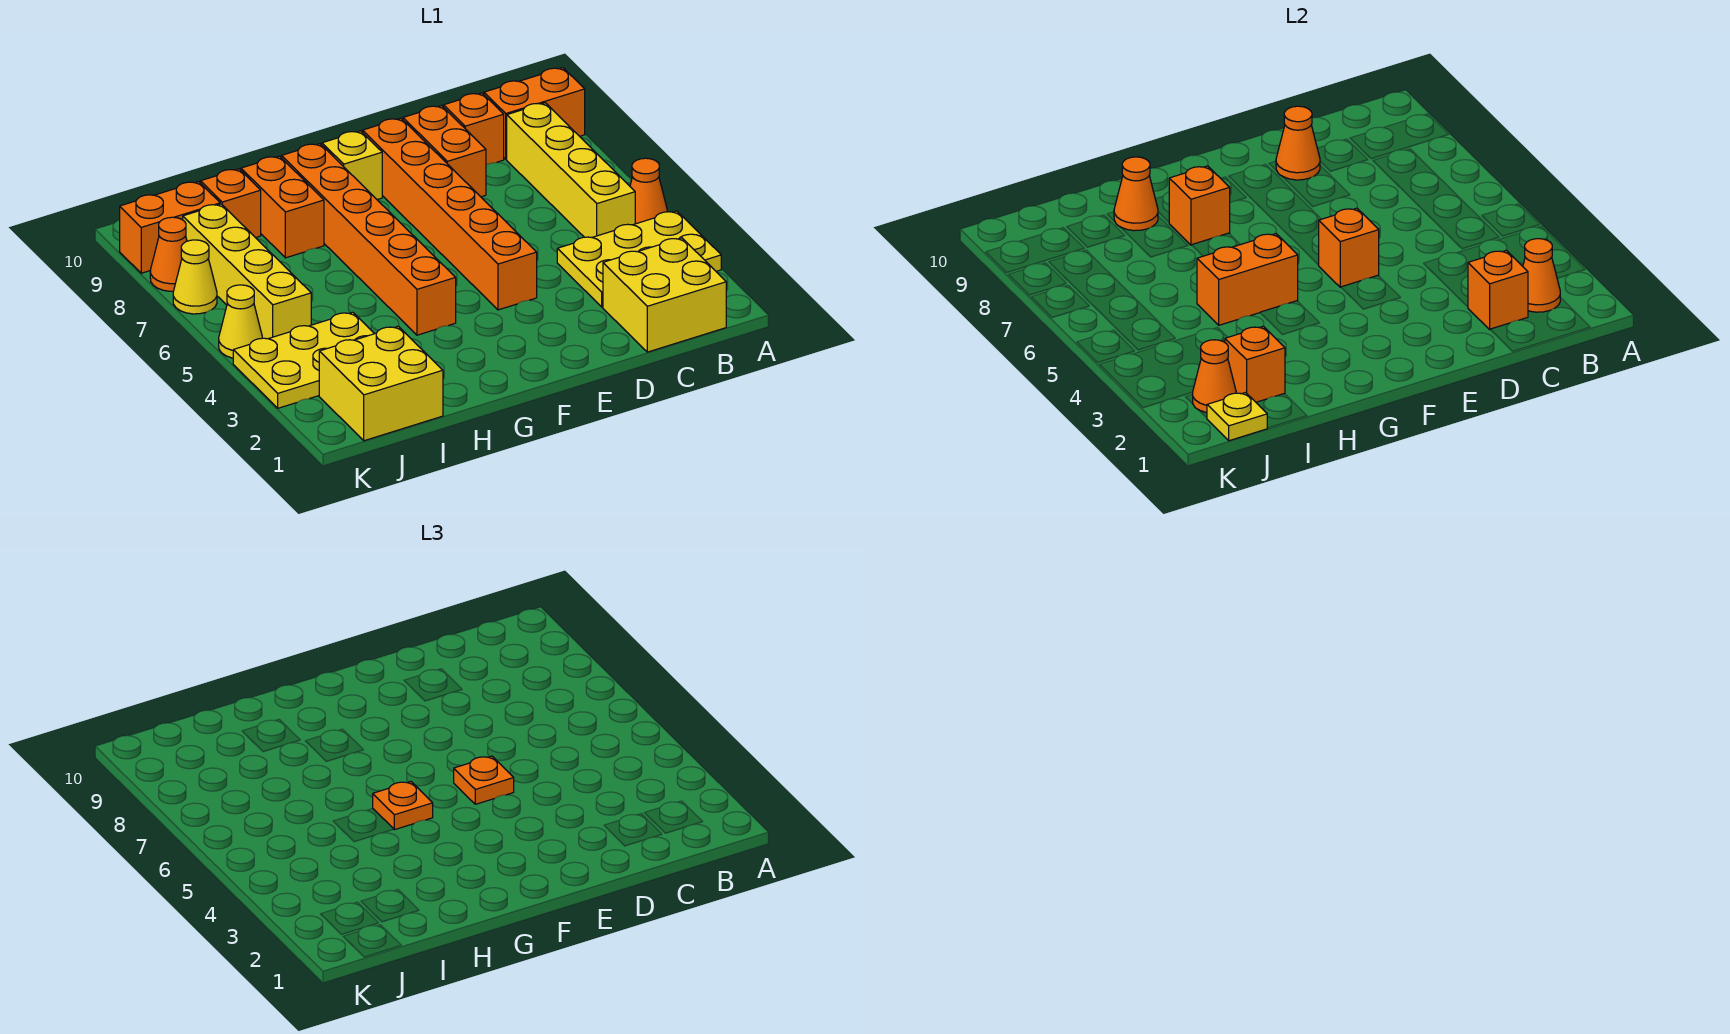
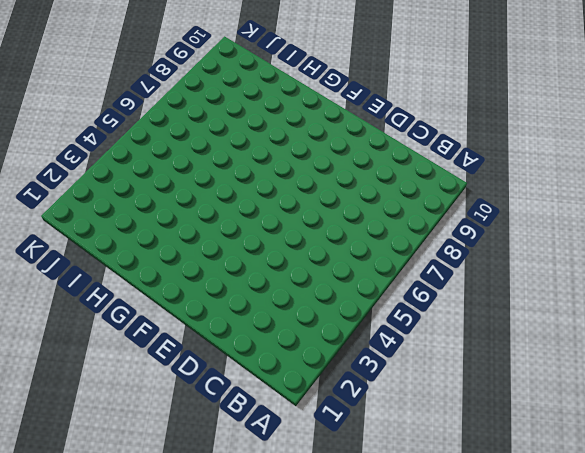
none -> yellow plate A3:C4 level 1
none -> orange cone A5 level 1
none -> orange brick A9:B9 level 1
none -> yellow brick B1:C2 level 1

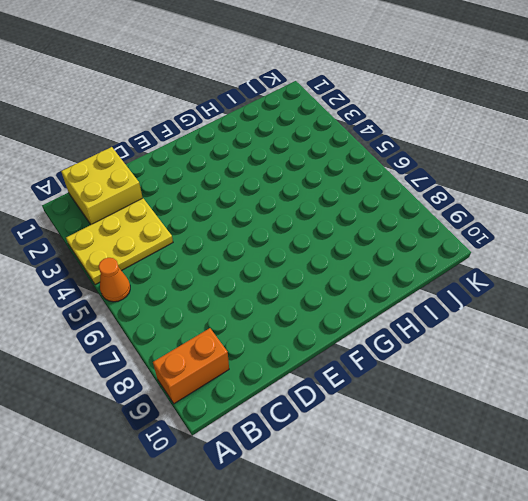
none -> yellow brick B5:B8 level 1
none -> orange brick C9 level 1
none -> orange brick D8:D9 level 1
none -> orange brick E4:E9 level 1

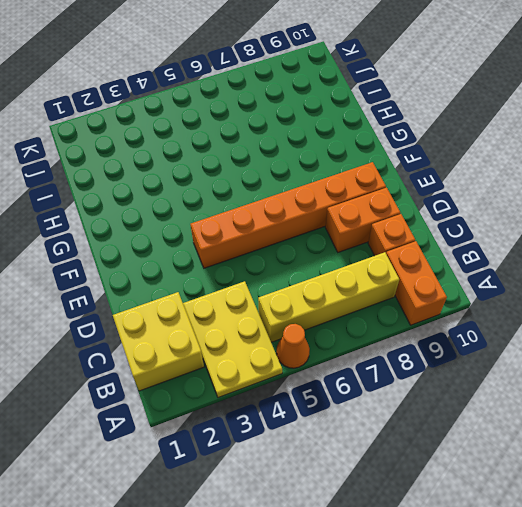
none -> yellow brick F9 level 1
none -> orange brick G4:G9 level 1
none -> orange brick H8:H9 level 1
none -> yellow brick I1:J2 level 1

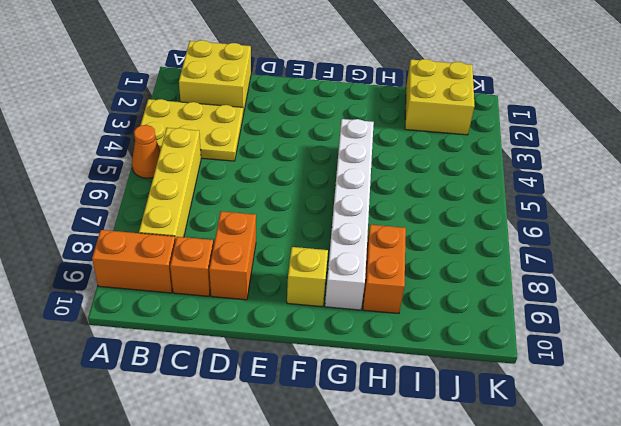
white brick G4:G9 level 1 -> orange brick G4:G9 level 1
none -> orange brick E4:E9 level 1
none -> yellow plate I3:K4 level 1
none -> orange brick I9 level 1
none -> yellow brick J5:J8 level 1

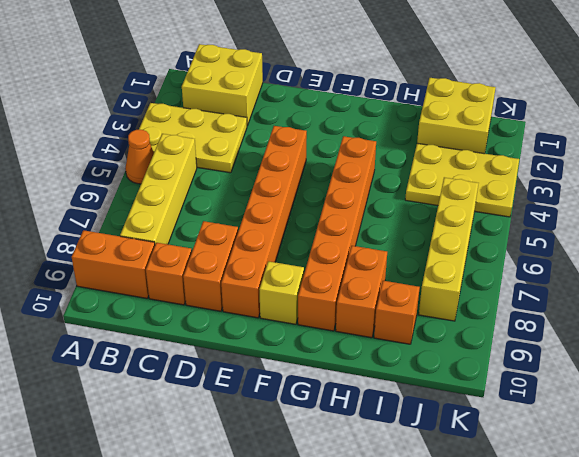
none -> orange brick J9:K9 level 1
none -> yellow cone K5 level 1
none -> yellow cone K7 level 1
none -> orange cone K8 level 1

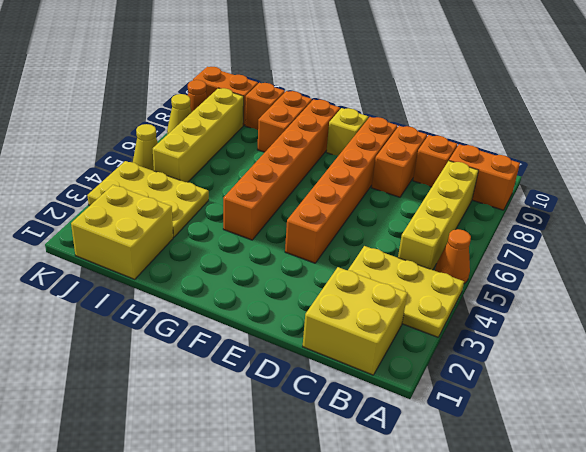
none -> orange cone B2 level 2
none -> orange brick C2 level 2
none -> orange cone D9 level 2
none -> orange brick E5 level 2

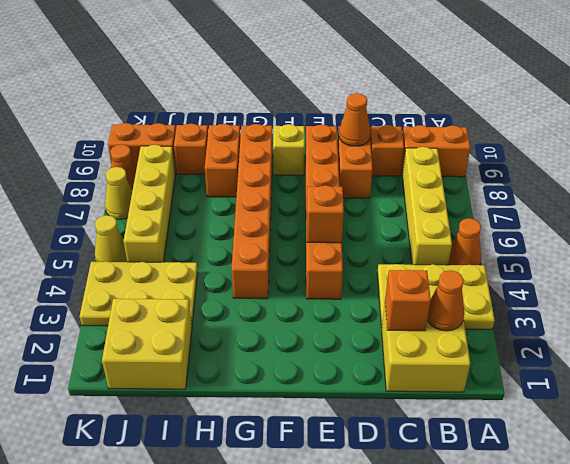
none -> orange brick G5:H5 level 2
none -> orange brick G8 level 2
none -> orange cone H9 level 2
none -> orange brick I2 level 2

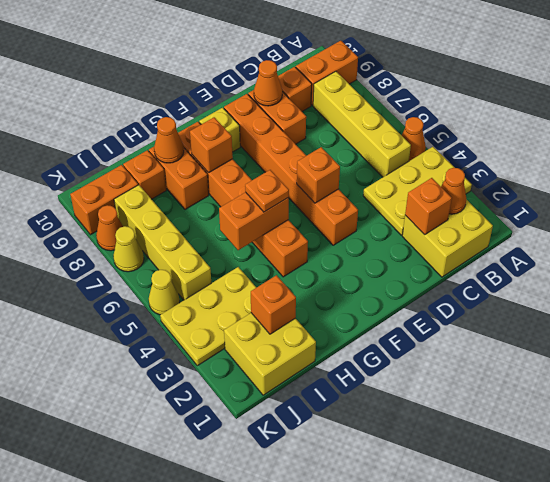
none -> yellow plate J1 level 2
none -> orange cone J2 level 2
none -> orange plate E5 level 3

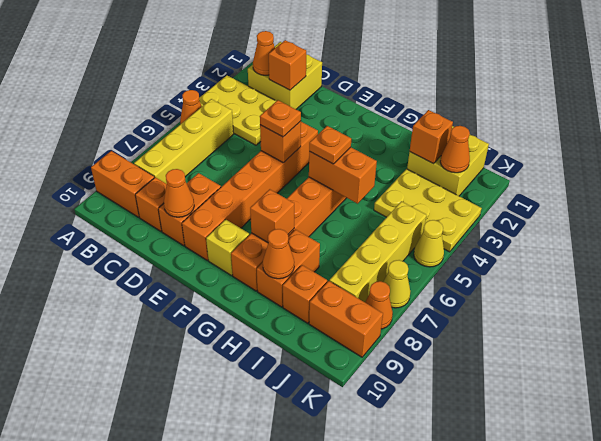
none -> yellow plate J1 level 2

